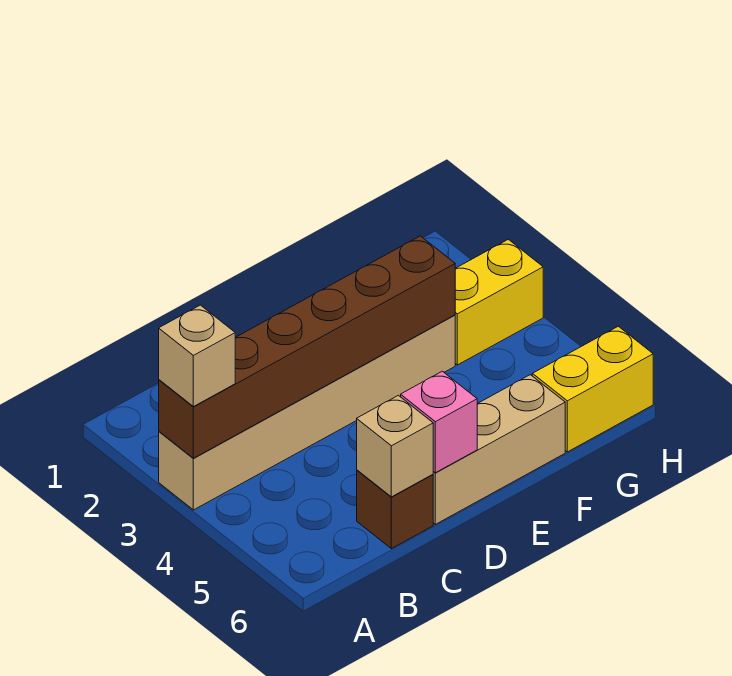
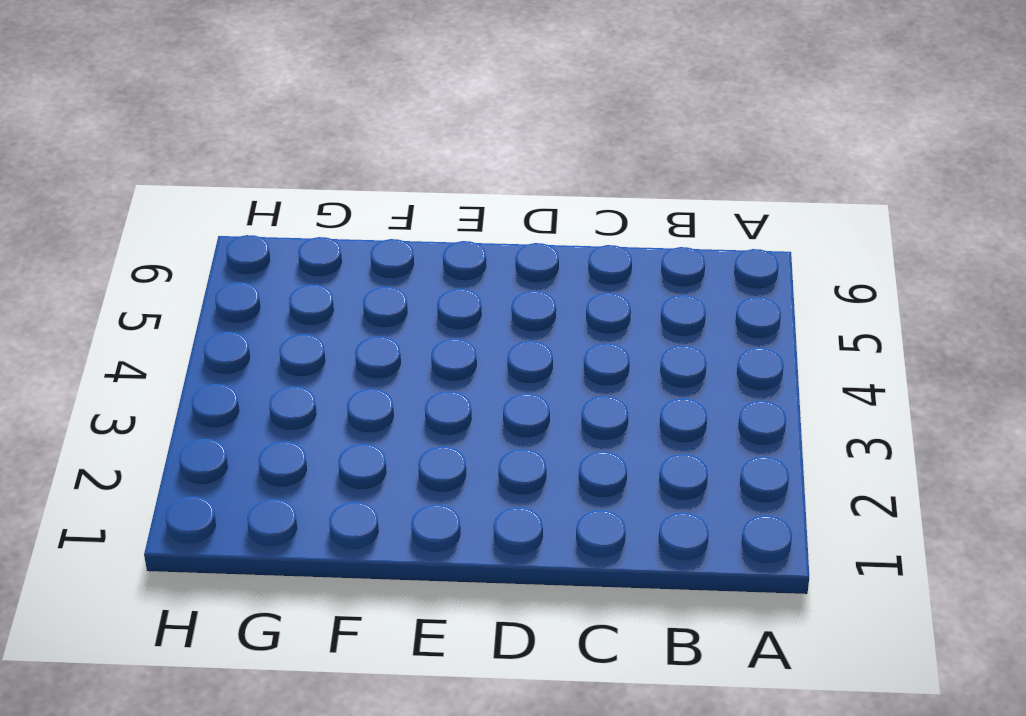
none -> tan brick A3:F3 level 1
none -> brown brick C6 level 1

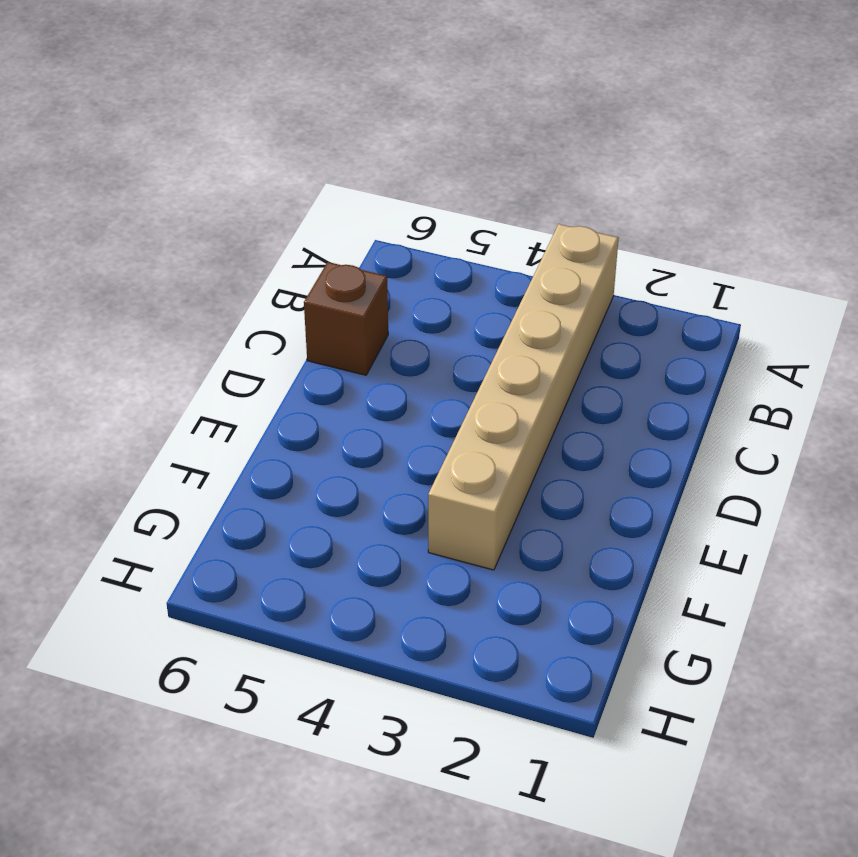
none -> tan brick D6:F6 level 1
none -> yellow brick G3:H3 level 1

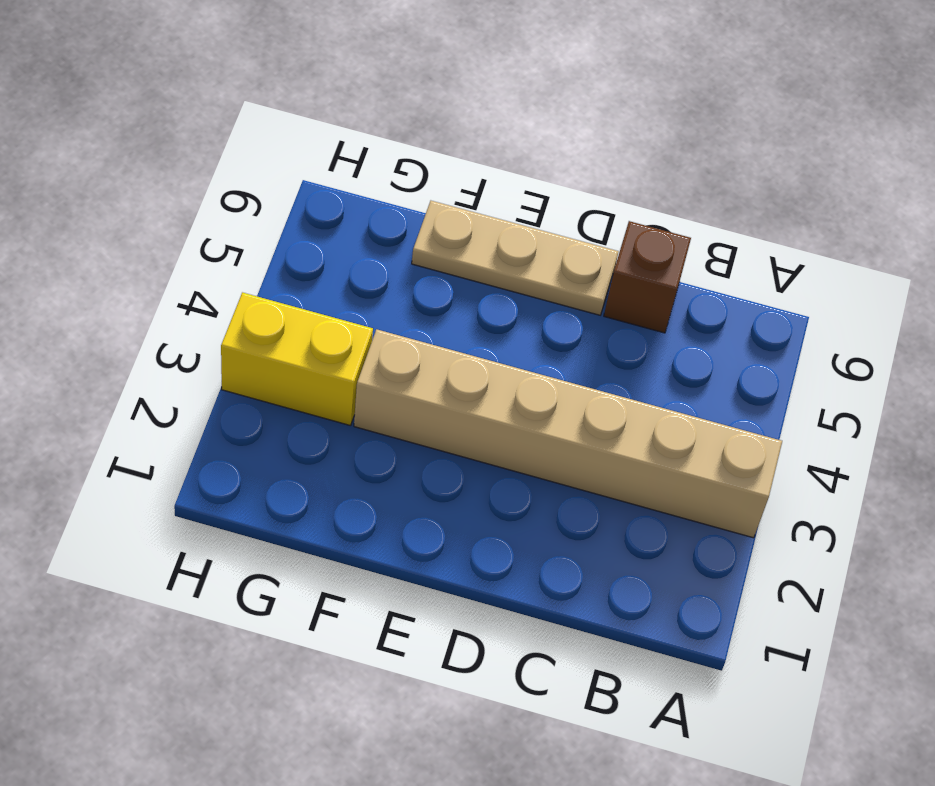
tan plate D6:F6 level 1 -> tan brick D6:F6 level 1
none -> yellow brick G6:H6 level 1
none -> brown brick A3:F3 level 2

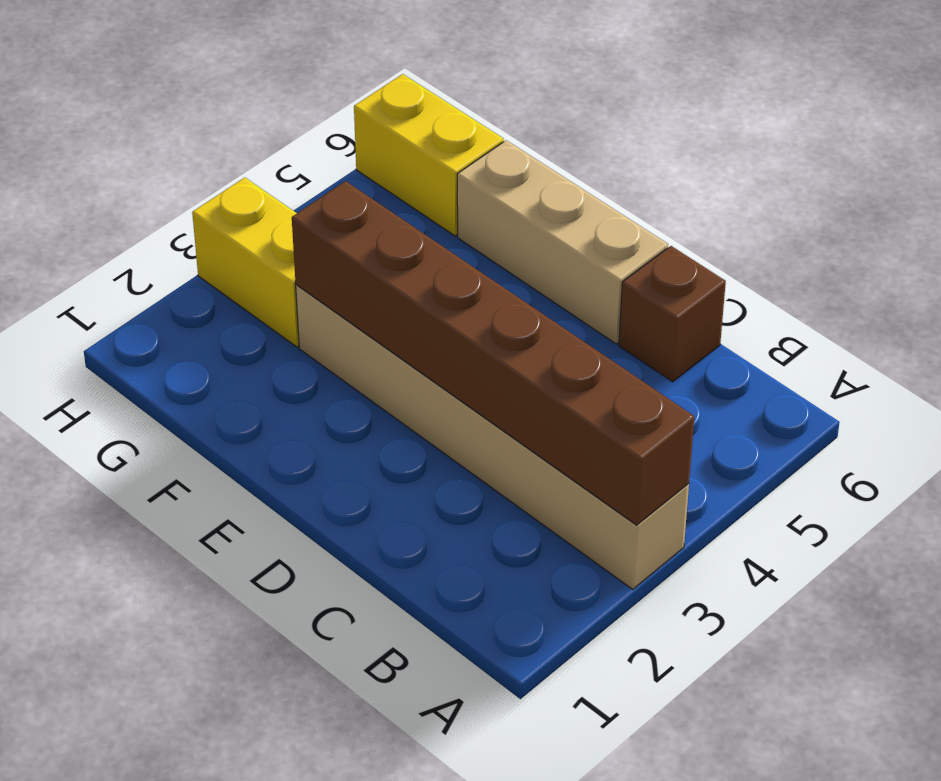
none -> tan brick C6 level 2
none -> pink brick D6 level 2

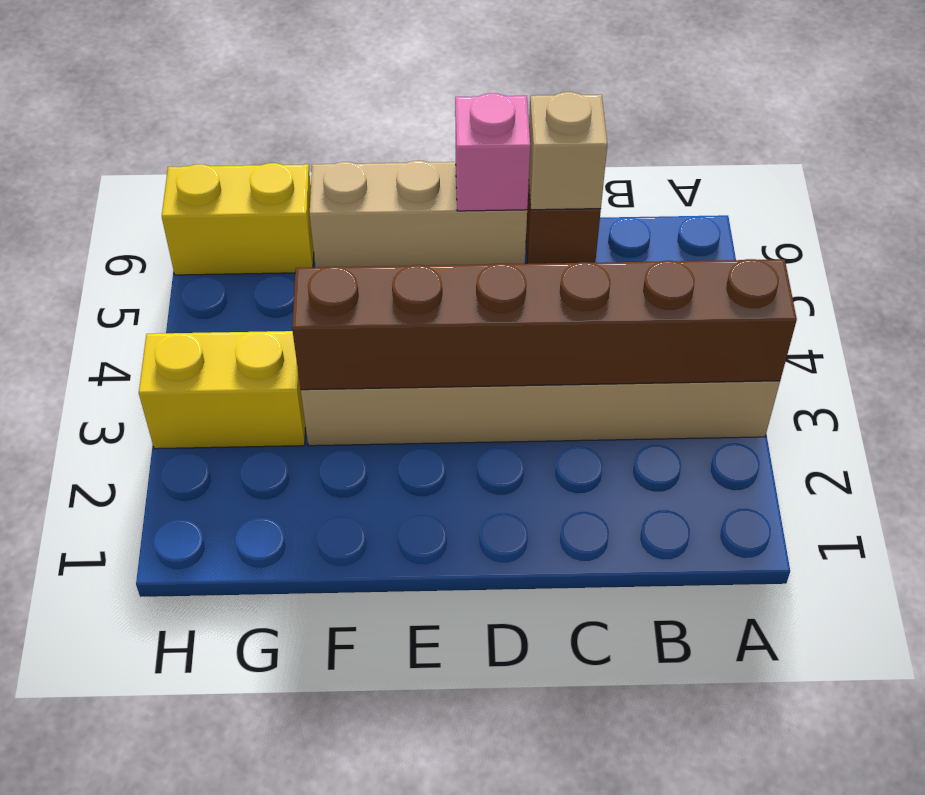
none -> tan brick A3 level 3

